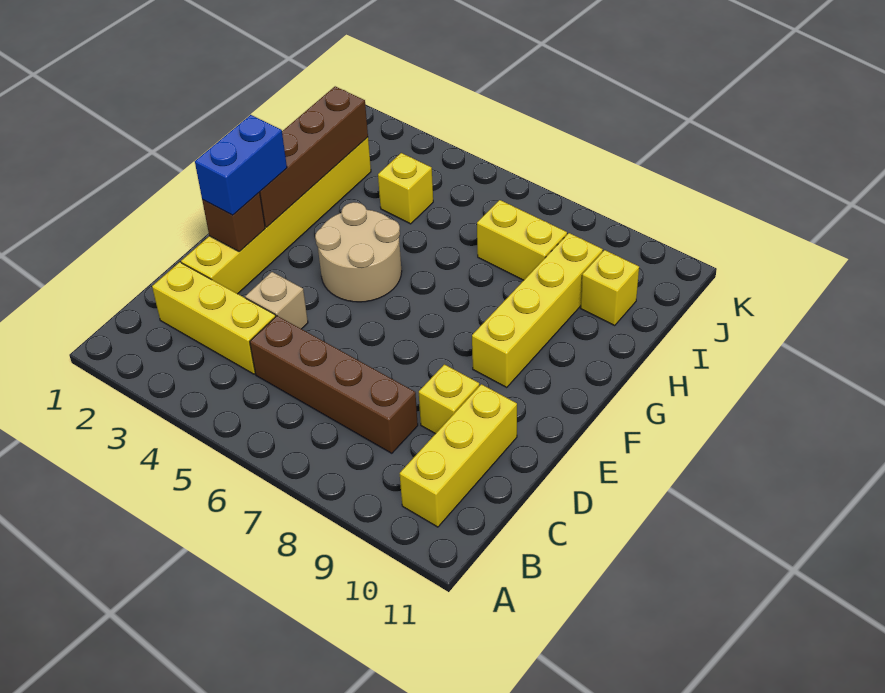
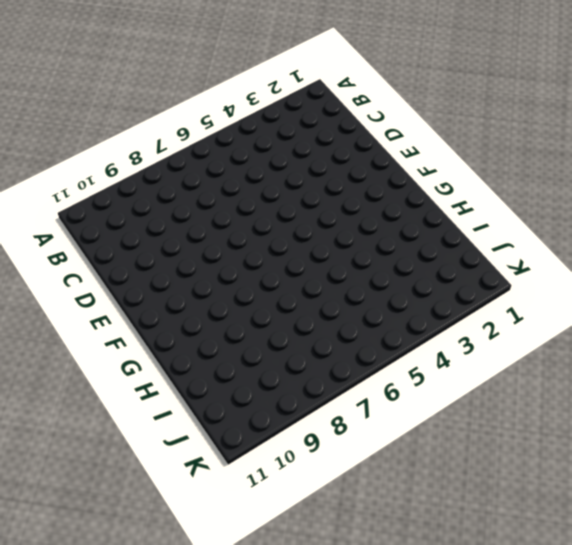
none -> yellow brick B10:D10 level 1
none -> yellow brick C2:C4 level 1
none -> brown brick C5:C8 level 1

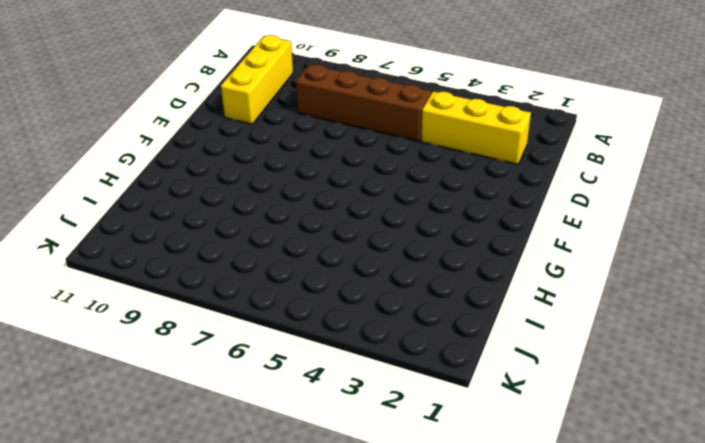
none -> yellow brick D2:I2 level 1
none -> tan brick D4 level 1
none -> yellow brick D9 level 1

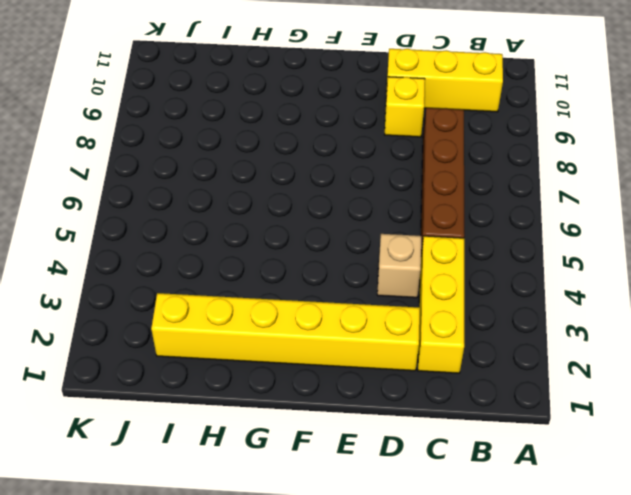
none -> tan round brick F4:G5 level 1
none -> yellow brick F9:I9 level 1
none -> yellow brick I4 level 1

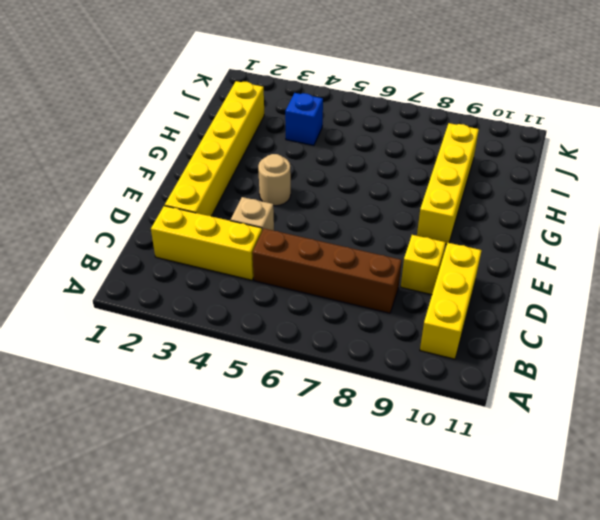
tan round brick F4 level 1 -> tan round brick F4:G5 level 1
blue brick I4 level 1 -> yellow brick I4 level 1
none -> yellow brick I7:I8 level 1
none -> yellow brick I10 level 1
none -> brown brick E2 level 2

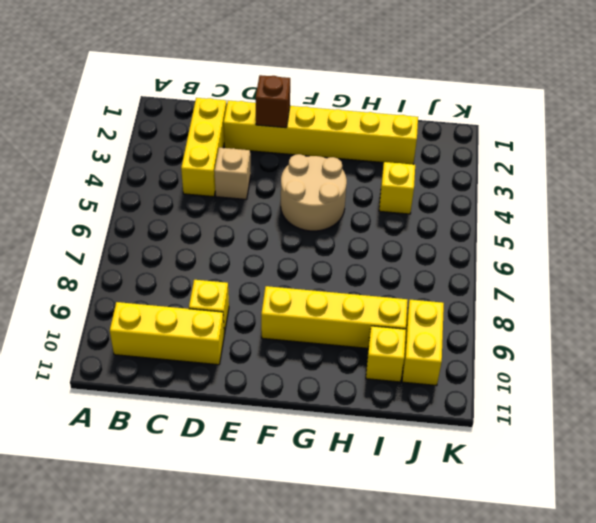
yellow brick J9:J10 level 1 -> yellow brick I7:I8 level 1
none -> brown brick C5:C8 level 1
none -> brown brick F2:I2 level 2
none -> blue brick E2:F2 level 3

